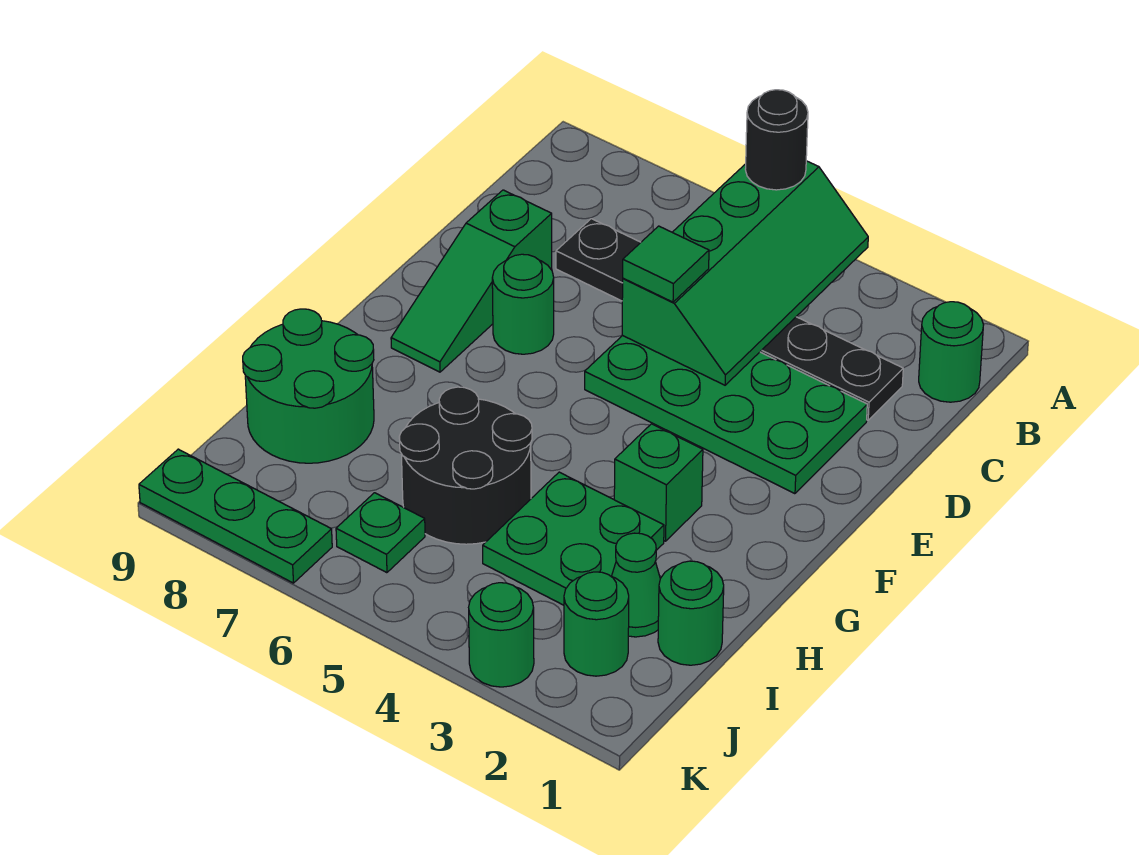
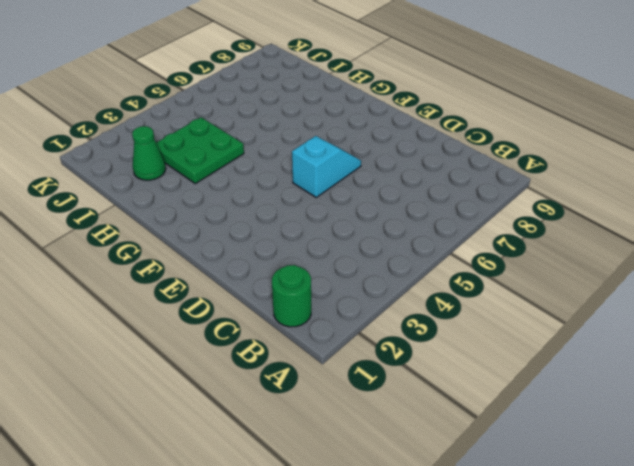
cyan slope E5:E6 level 1 top 5 -> green plate D2:E5 level 1
none -> black plate C2:C7 level 1
none -> green slope D8:F8 level 1 top D
none -> green round brick E7 level 1

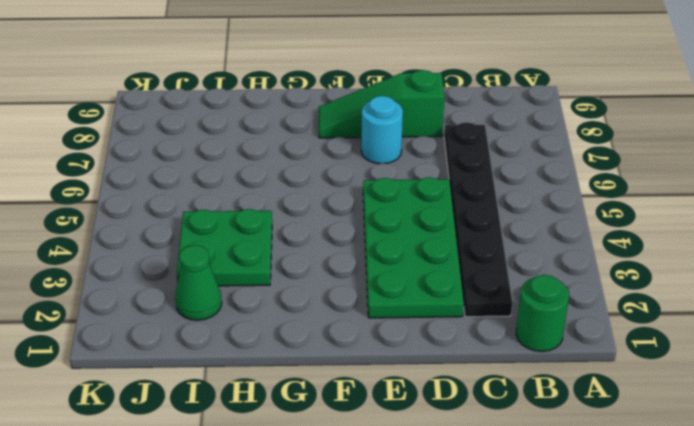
cyan round brick E7 level 1 -> green round brick E7 level 1
none -> green brick G3 level 1
none -> black round brick H5:I6 level 1
none -> green round brick H8:I9 level 1

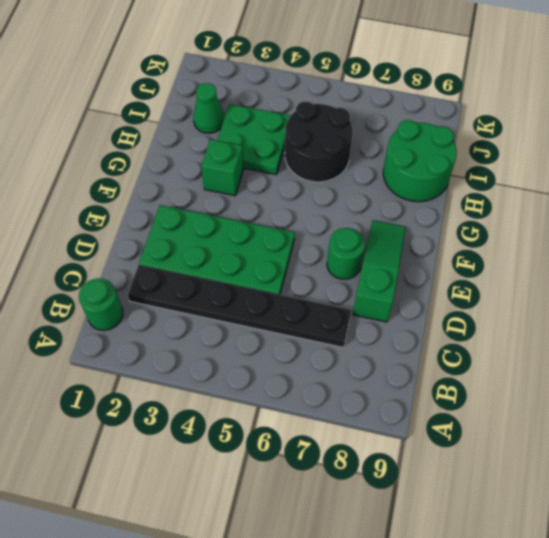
none -> green round brick I1 level 1
none -> green round brick J2 level 1
none -> green plate J6 level 1

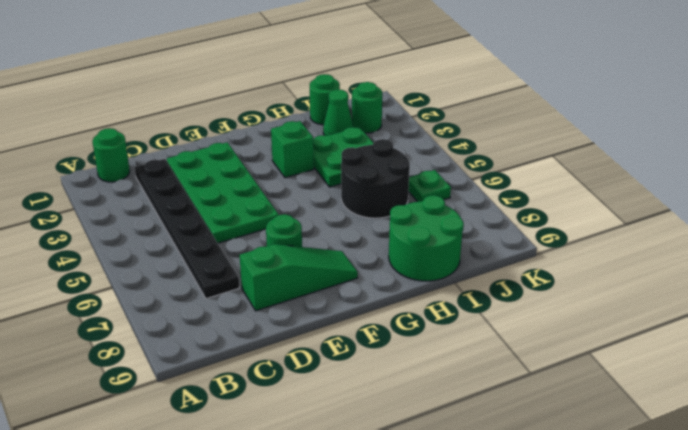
none -> green round brick K3 level 1
none -> green plate K7:K9 level 1
none -> green slope A4:D5 level 2 top 5

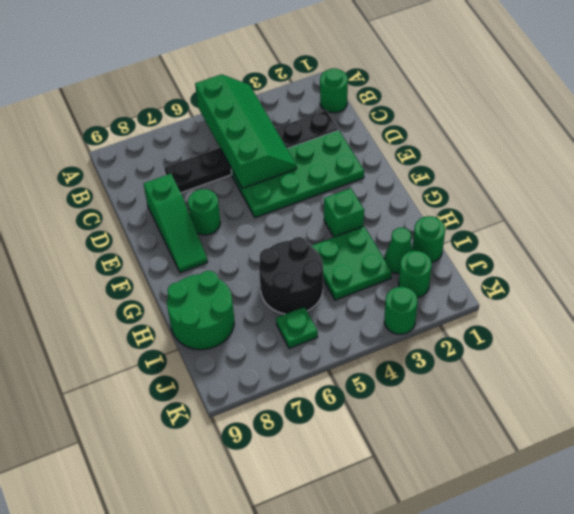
none -> green plate K7:K9 level 1
none -> black round brick A5 level 3
none -> green tile D5 level 3

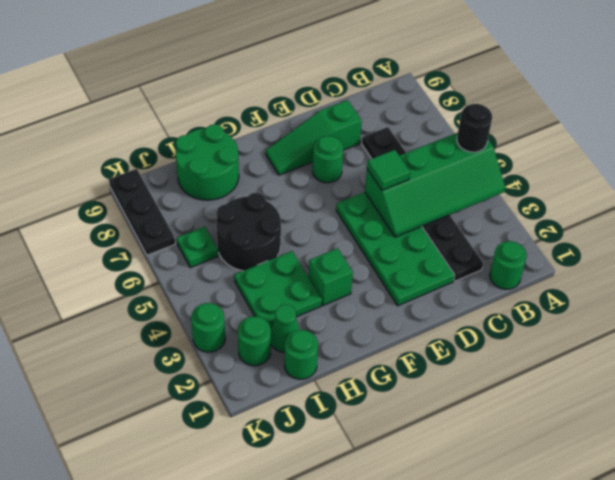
black plate K7:K9 level 1 -> green plate K7:K9 level 1

